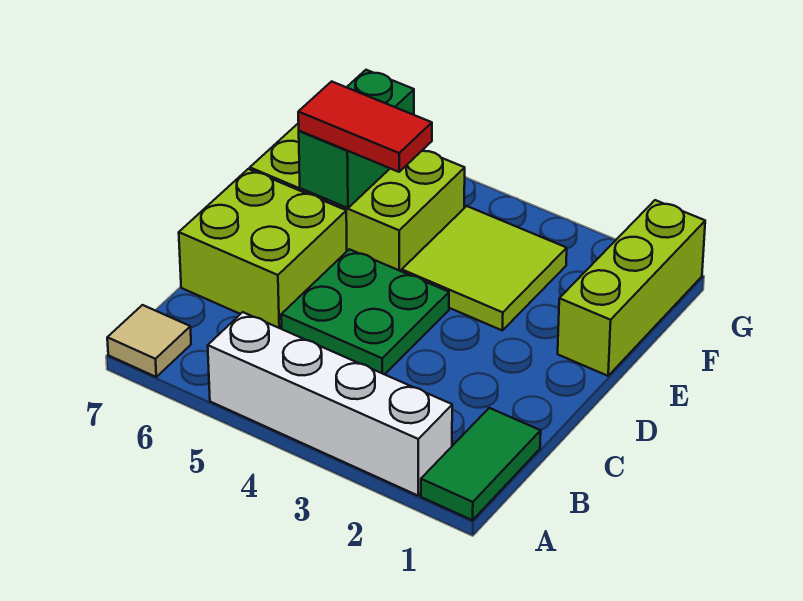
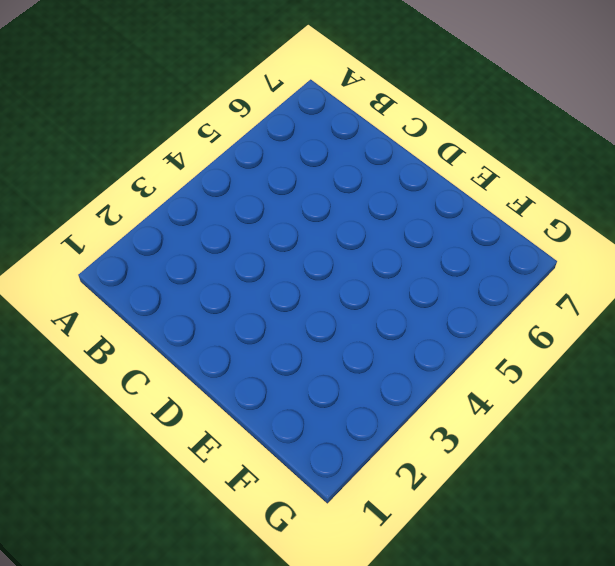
none -> green tile A1:B1 level 1
none -> white brick A2:A5 level 1

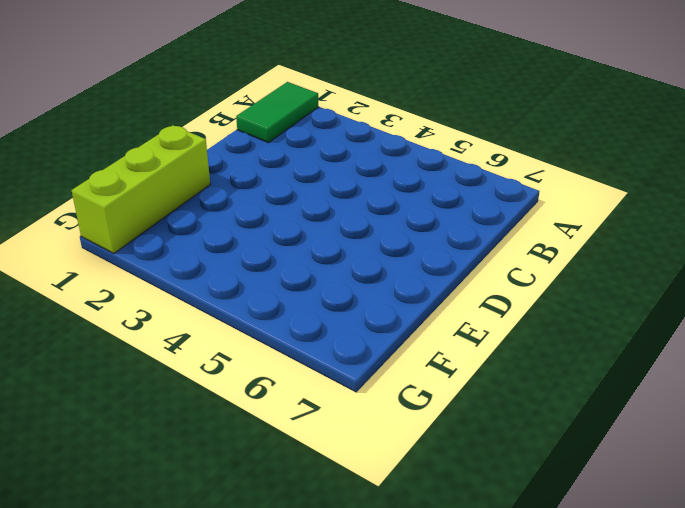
none -> white brick A2:A5 level 1
none -> tan tile A7 level 1

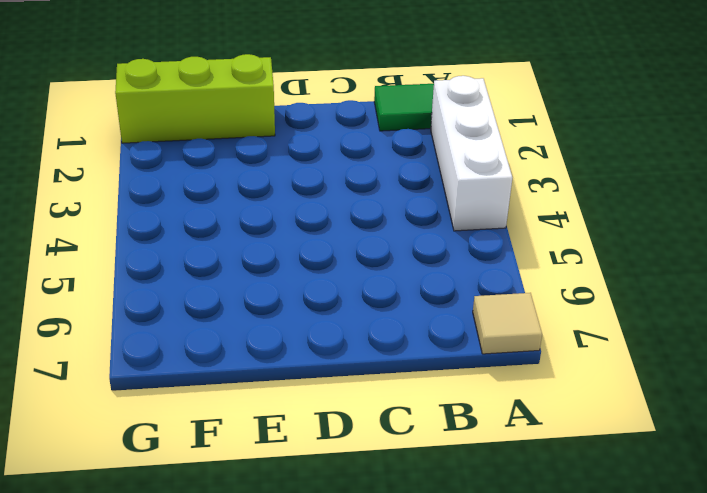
white brick A2:A4 level 1 -> white brick A2:A5 level 1
none -> green plate C4:D5 level 1
none -> lime brick C6:D7 level 1

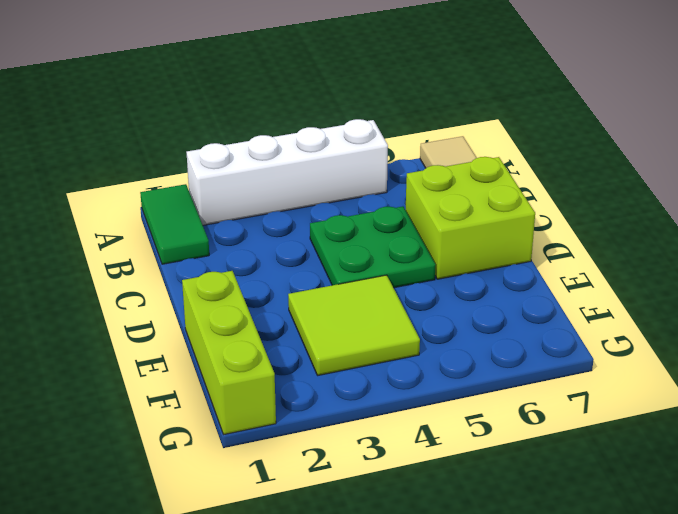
none -> lime brick E5:F7 level 1
none -> green brick E6:F6 level 2

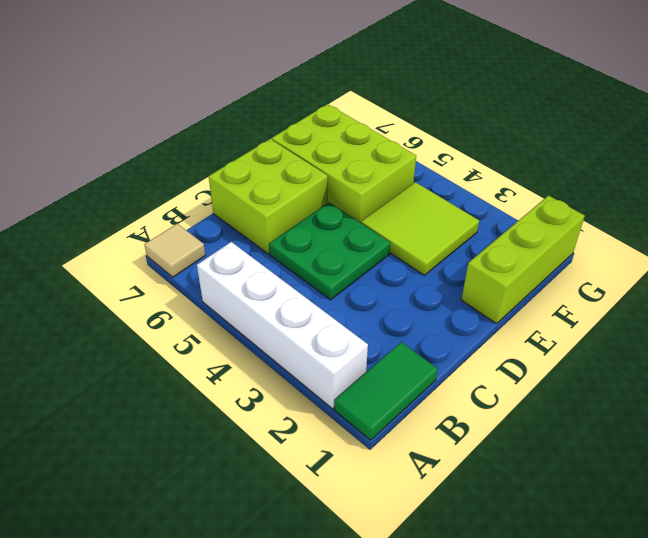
none -> green brick E6:F6 level 2
none -> red tile E5:E6 level 3

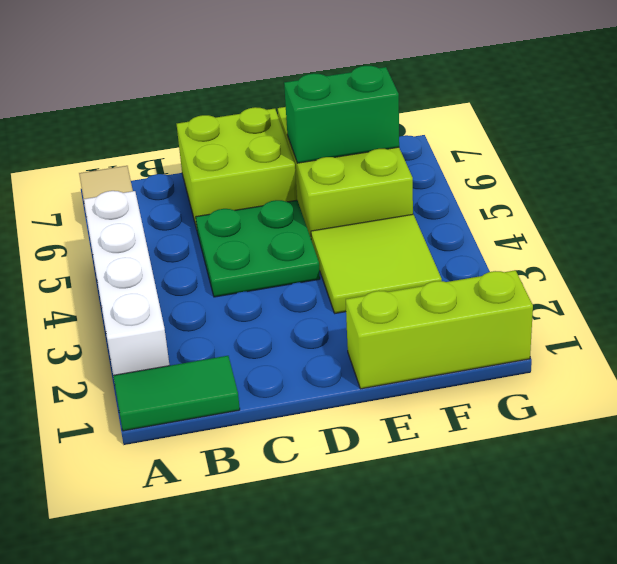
none -> red tile E5:E6 level 3

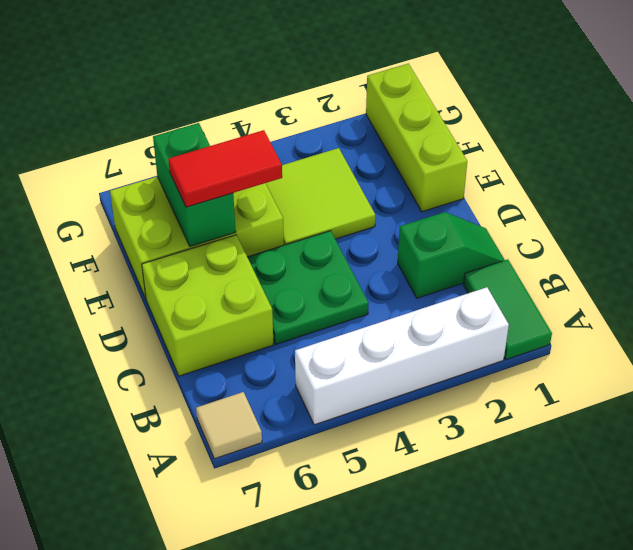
green slope C1:C2 level 1 top 2 -> none

